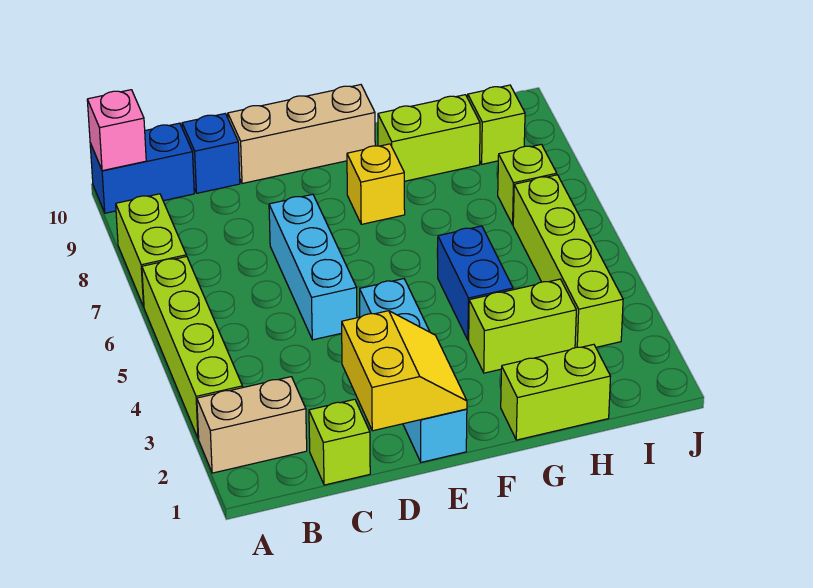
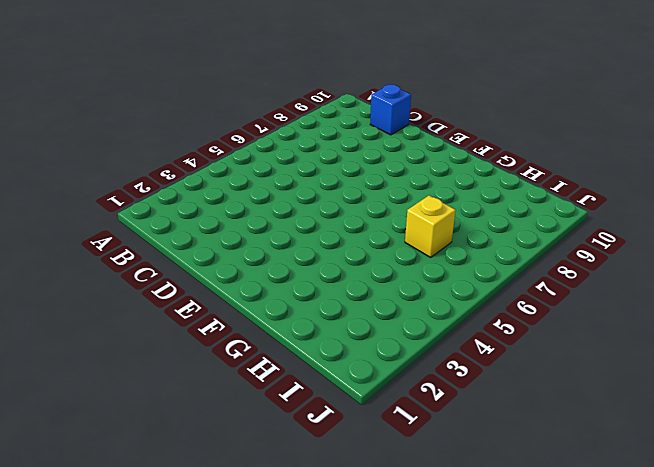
yellow brick H6 level 1 -> yellow brick F8 level 1
none -> tan brick A2:B2 level 1
none -> lime brick A3:A6 level 1
none -> lime brick A7:A8 level 1

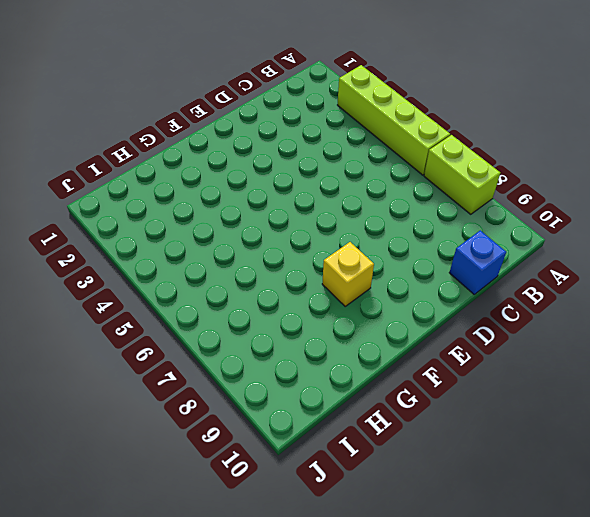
none -> tan brick A2:B2 level 1
none -> blue brick A10:B10 level 1
none -> lime brick C1 level 1

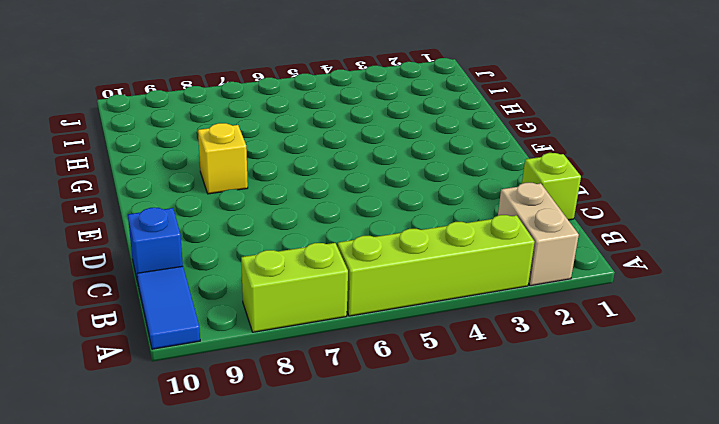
blue tile A10:B10 level 1 -> blue brick A10:B10 level 1
none -> cyan brick D5:D7 level 1
none -> tan brick D10:F10 level 1
none -> cyan brick E1:E4 level 1

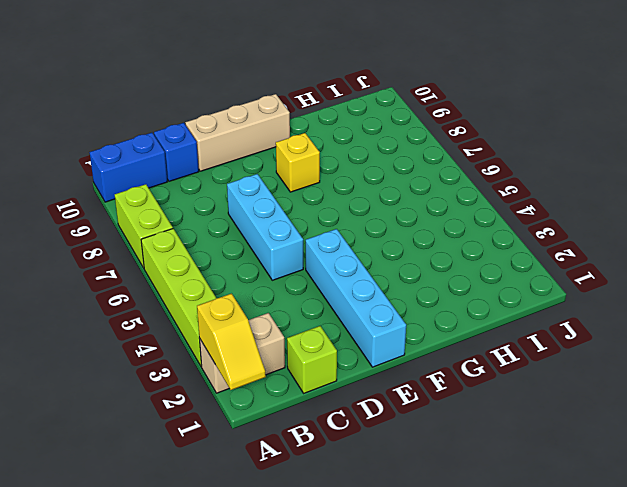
yellow slope A1:A2 level 2 top 2 -> none
none -> lime brick G1:H1 level 1
none -> lime brick G3:H3 level 1
none -> blue brick G4:G5 level 1

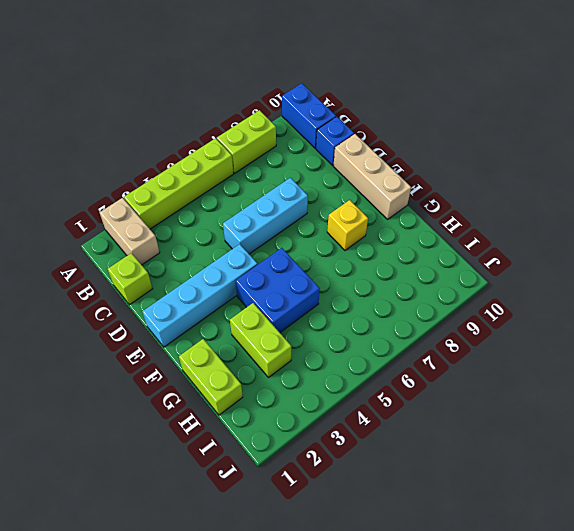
blue brick F4:G5 level 1 -> blue brick G4:G5 level 1
none -> lime brick G9:H9 level 1
none -> lime brick I3:I6 level 1
none -> lime brick I7 level 1

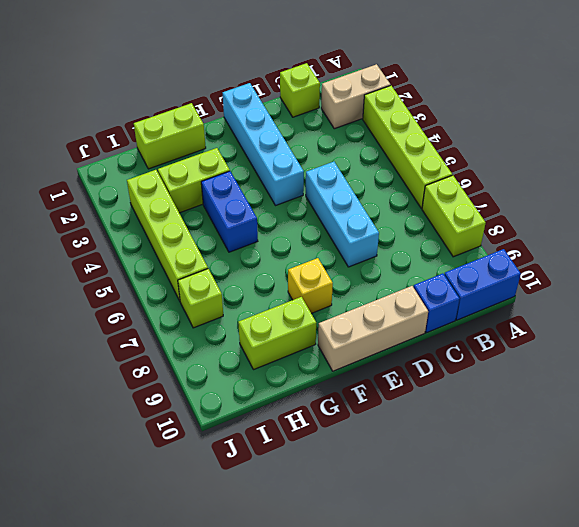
none -> lime brick I9 level 1
none -> pink brick A10 level 2
none -> yellow slope D1:E2 level 2 top D

